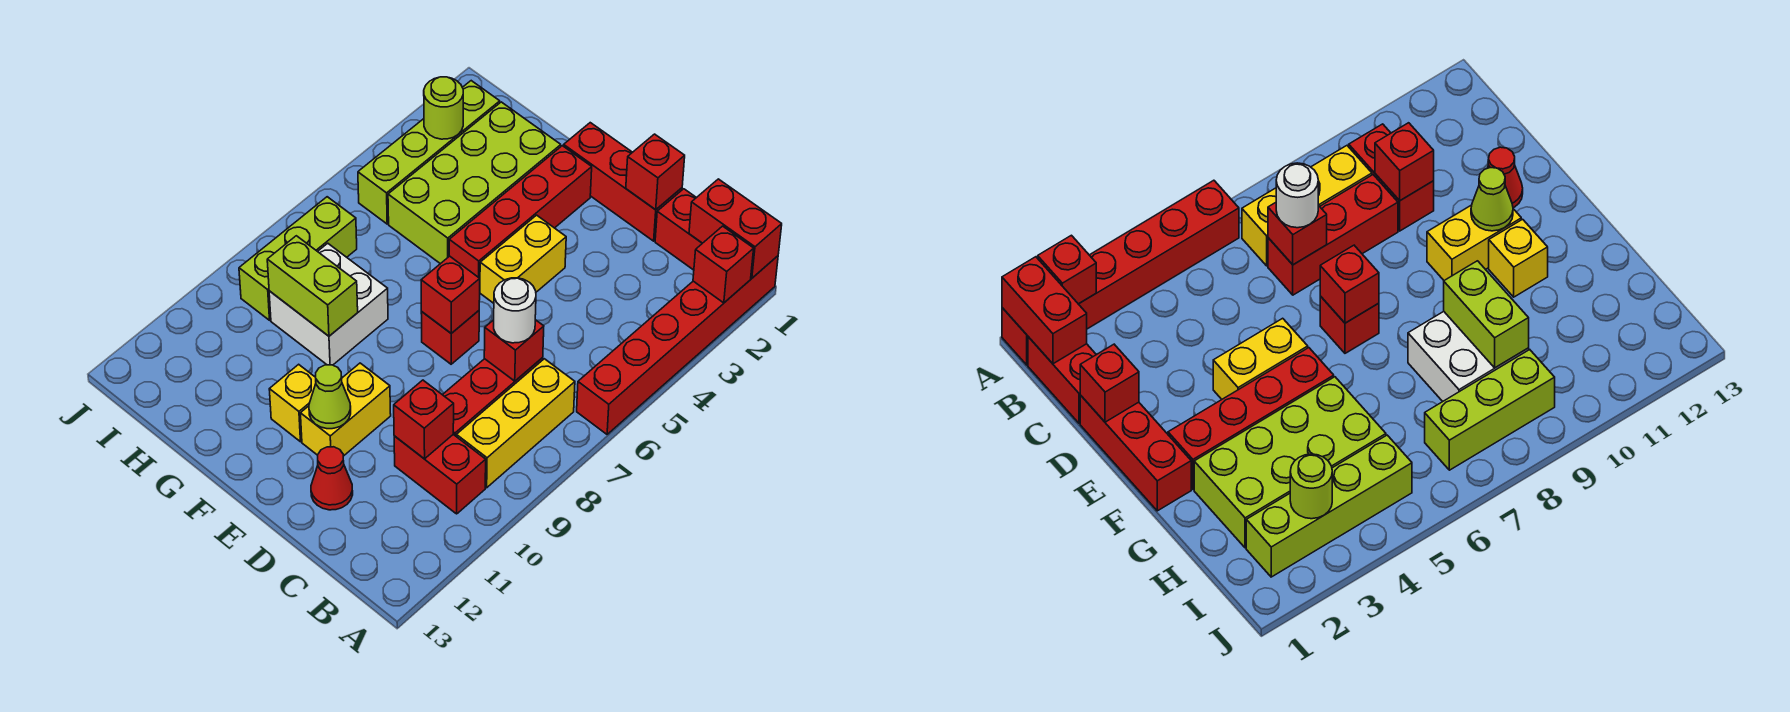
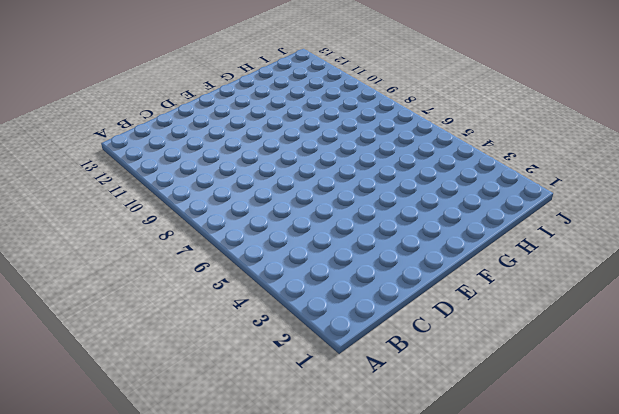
none -> red brick A1:A6 level 1
none -> red brick B1:C1 level 1
none -> yellow brick B7:B9 level 1

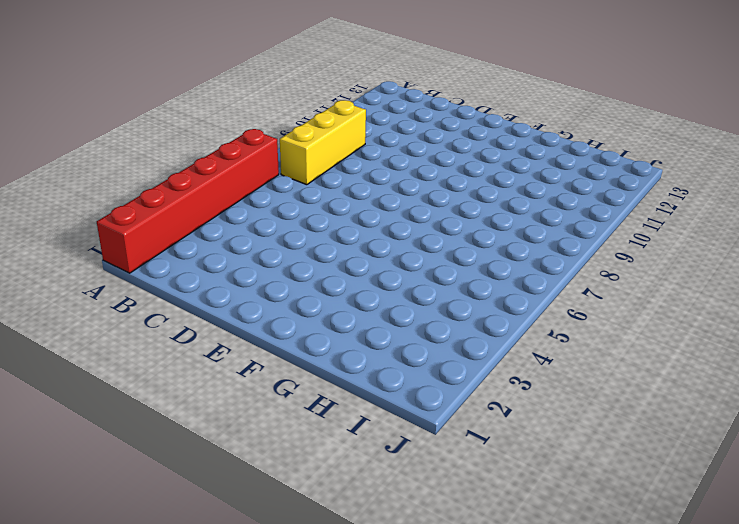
none -> red brick B1:C1 level 1
none -> red brick B10:C10 level 1
none -> red brick C7:C9 level 1

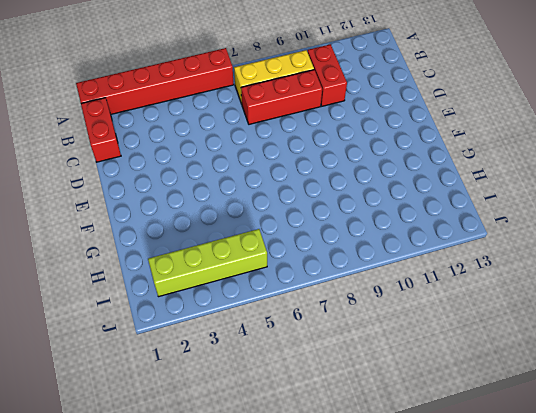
none -> red brick D1:F1 level 1
none -> red cone D12 level 1
none -> yellow brick E4:E5 level 1

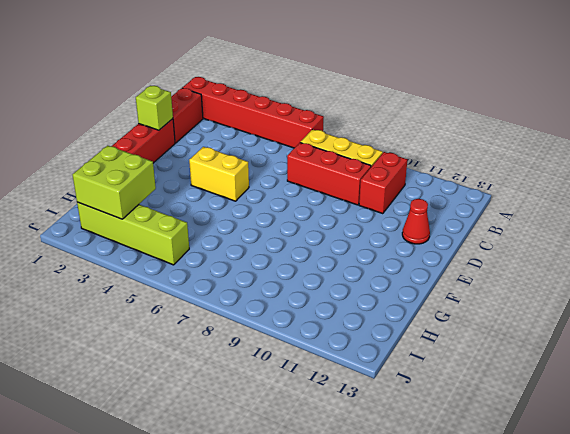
lime brick D1 level 2 -> red brick D1 level 2
lime brick H2:I3 level 2 -> lime round brick I3 level 2
none -> red brick E7 level 1
none -> yellow brick E10:E11 level 1
none -> red brick F2:F5 level 1

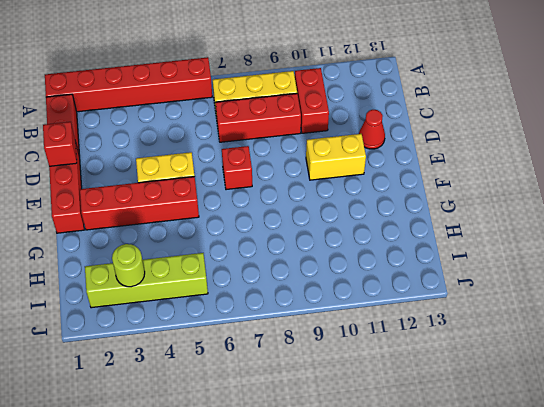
none -> yellow brick F11 level 1
none -> lime brick G2:H5 level 1
none -> white brick G8:H9 level 1

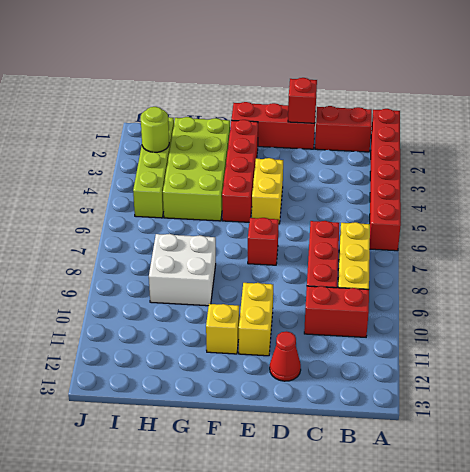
none -> lime brick I7:I9 level 1
none -> red brick A1:B1 level 2
none -> red brick A2 level 2

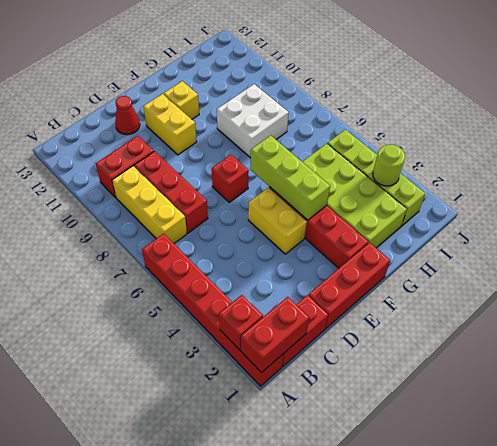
lime brick F4:F6 level 2 -> lime brick I7:I9 level 1
none -> red brick C7 level 2
none -> red brick C10 level 2
none -> red brick D1 level 2

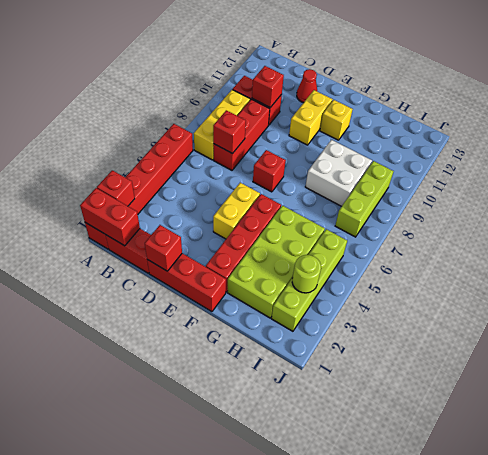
none -> red brick E7 level 2
none -> lime cone E11 level 2
none -> lime brick G9:H9 level 2

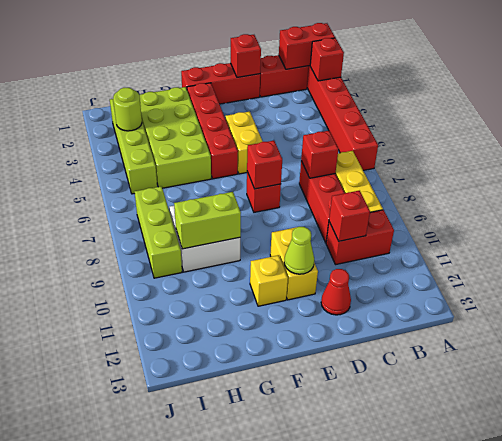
none -> white round brick C7 level 3

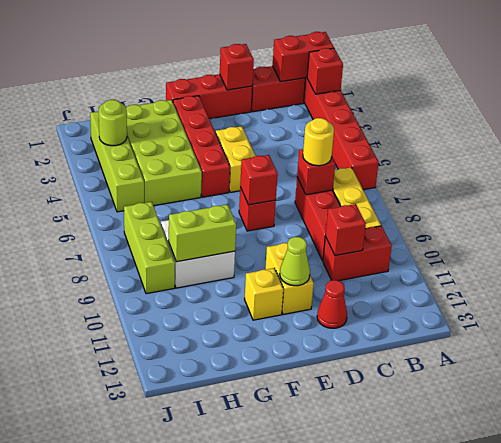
yellow round brick C7 level 3 -> white round brick C7 level 3

